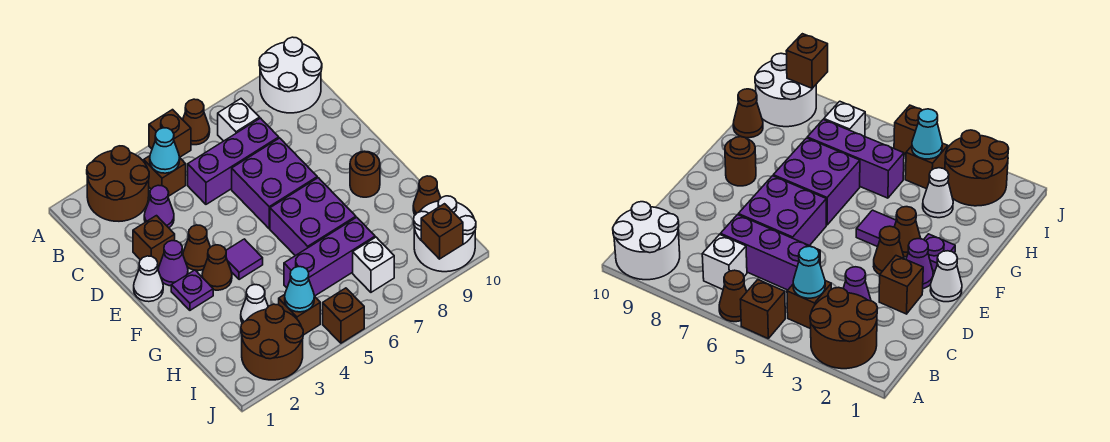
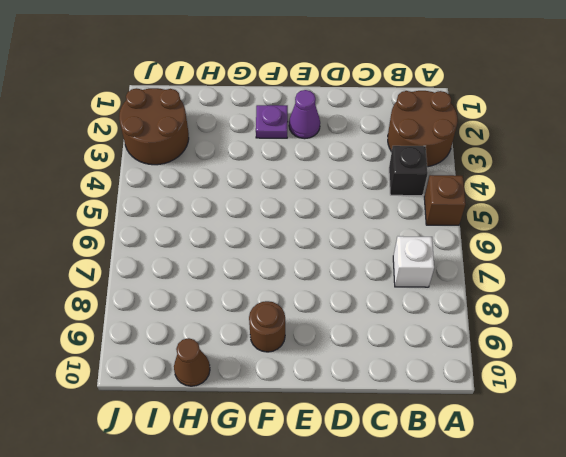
black brick B4 level 1 -> brown brick B4 level 1
none -> brown cone A6 level 1
none -> white round brick A9:B10 level 1
none -> purple cone C3 level 1

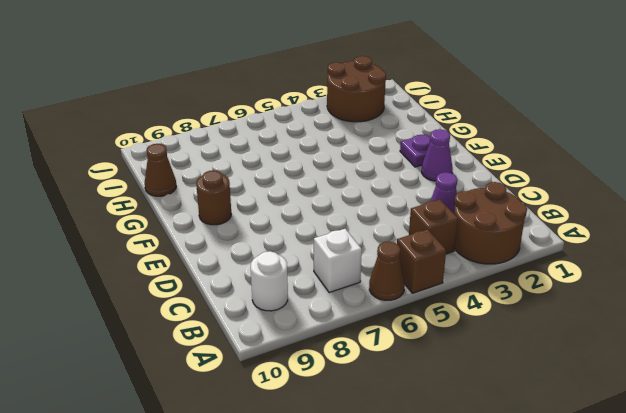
white round brick B9 level 1 -> white round brick A9:B10 level 1
none -> purple brick C5:C7 level 1
none -> brown brick D2 level 1
none -> purple brick D6:E7 level 1

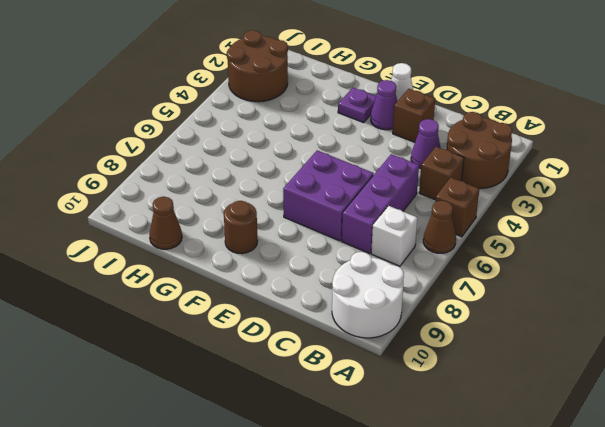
none -> brown cone E3 level 1
none -> brown cone F3 level 1
none -> purple tile F4 level 1

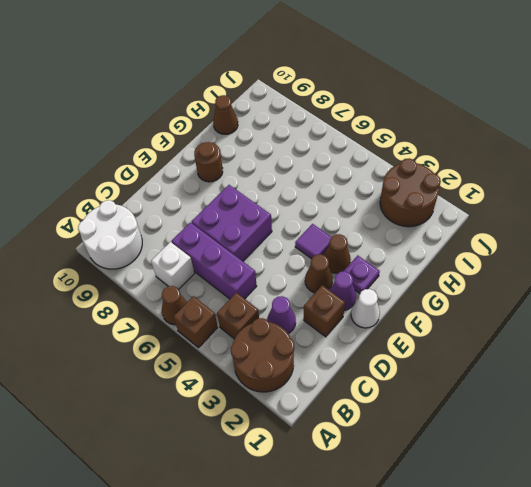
none -> purple brick F6:G7 level 1
none -> white cone H3 level 1
none -> purple brick H5:H7 level 1

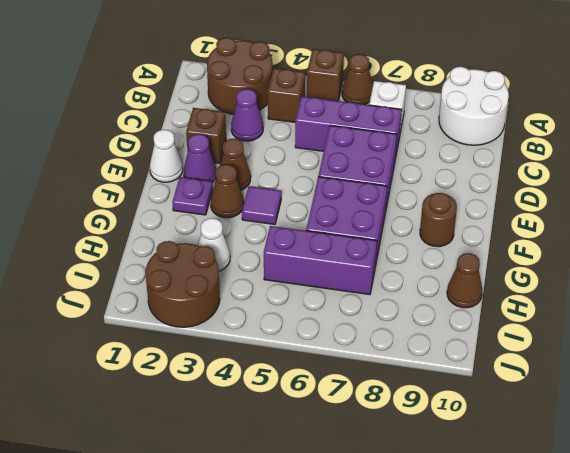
none -> brown brick I4 level 1
none -> white brick I7 level 1
none -> white round brick I9:J10 level 1

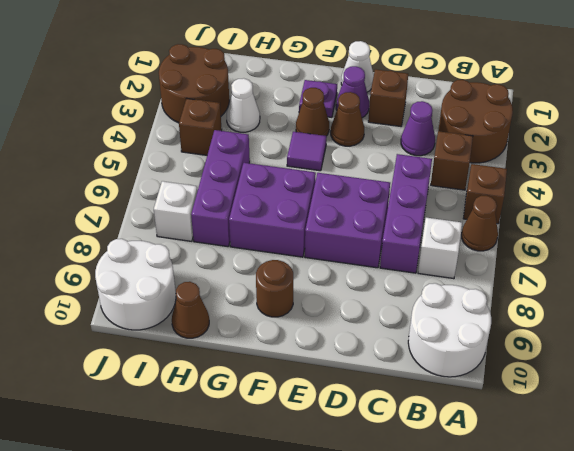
none -> brown brick J5 level 1
none -> cyan cone B4 level 2
none -> cyan cone I4 level 2

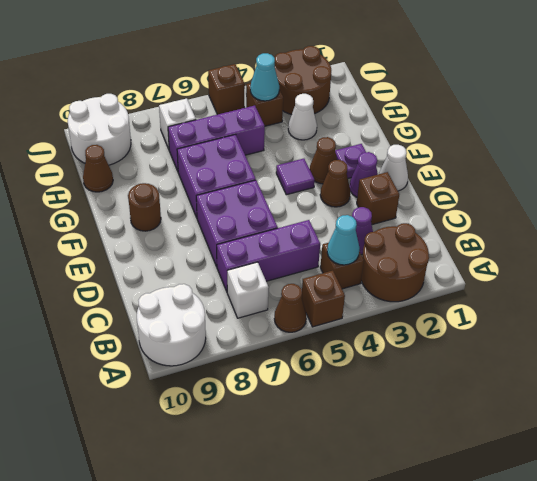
none -> brown brick J9 level 2

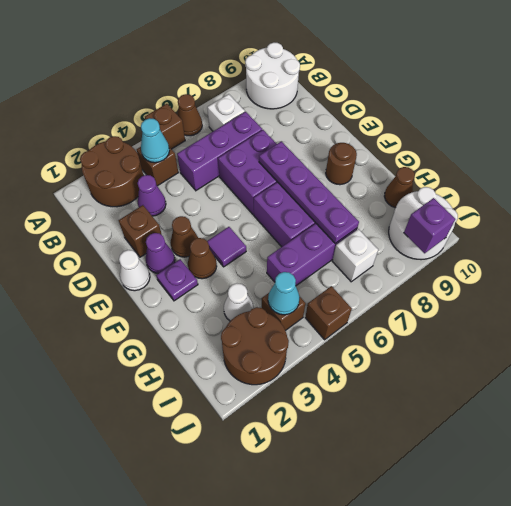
purple plate E7:H7 level 2 -> none
purple brick J9 level 2 -> brown brick J9 level 2

